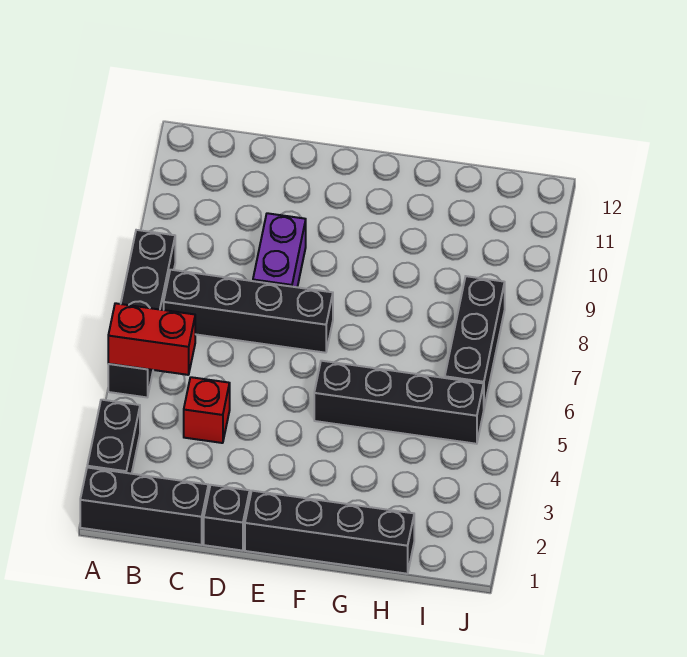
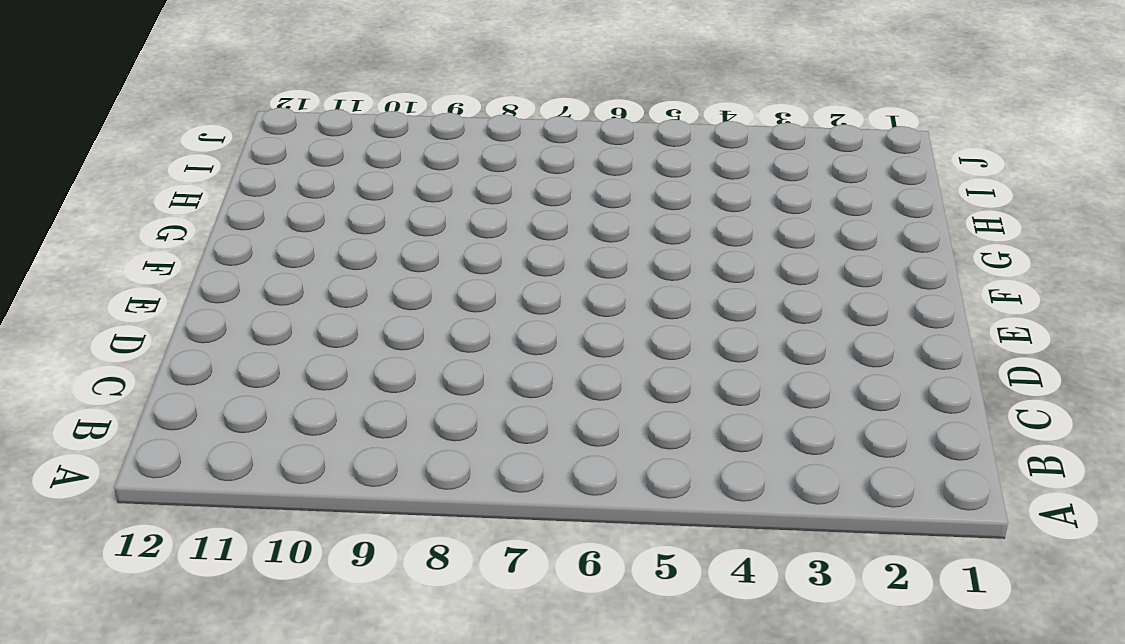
none -> black brick A1:C1 level 1
none -> black brick A2:A3 level 1

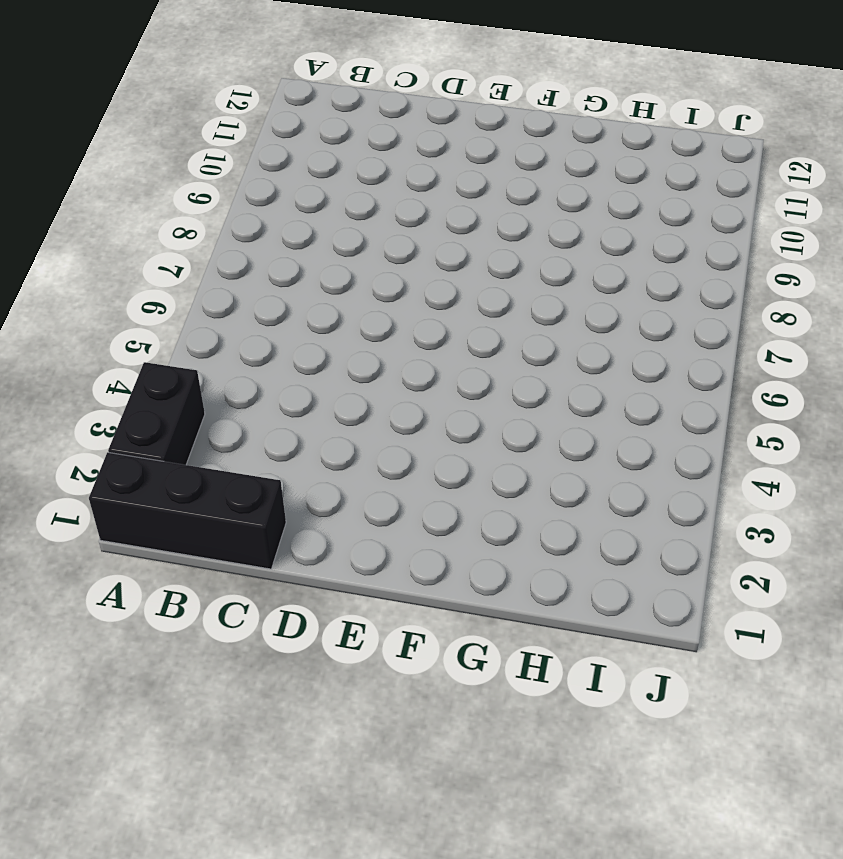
none -> black brick A5:A8 level 1
none -> black brick B7:E7 level 1

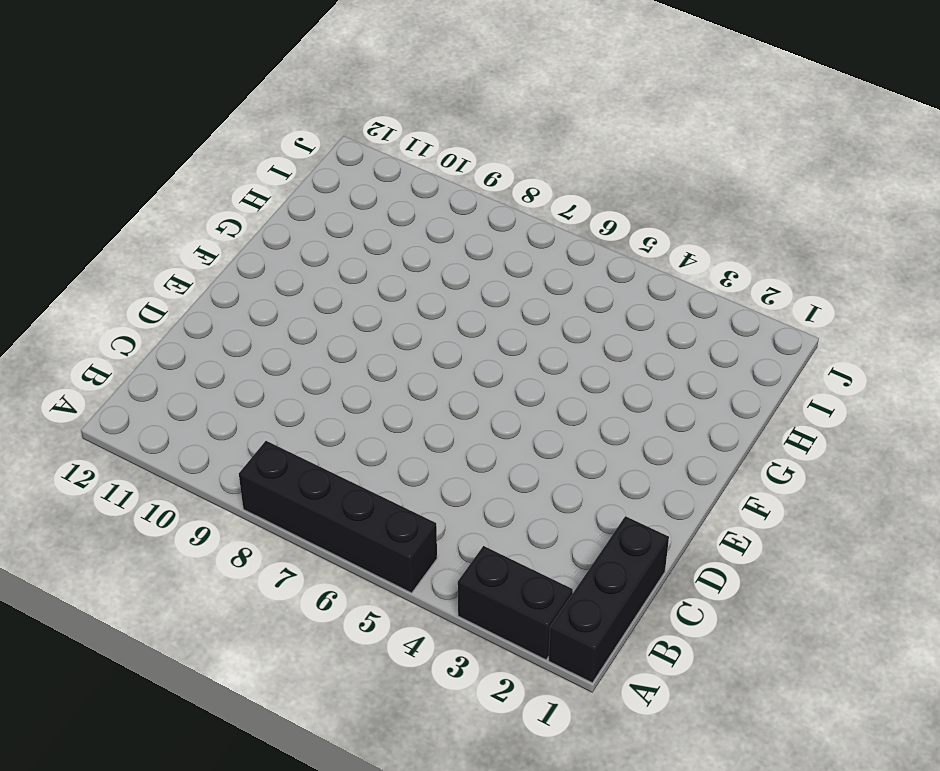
none -> black brick B7:E7 level 1
none -> red brick C4 level 1

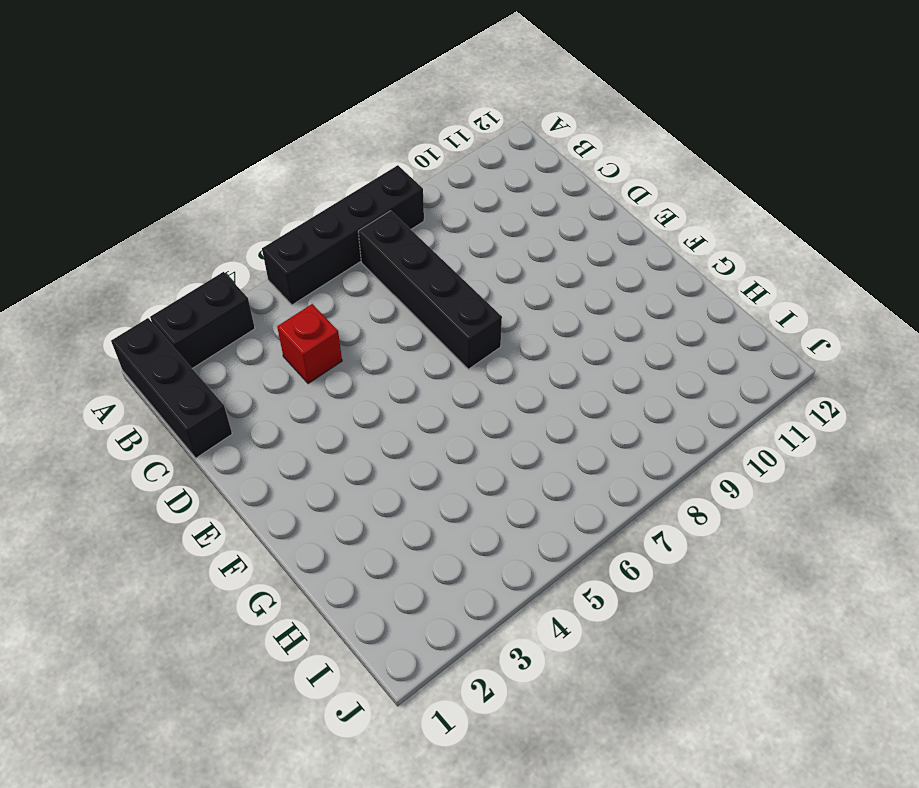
none -> black brick D1 level 1
none -> purple brick D8:D9 level 1

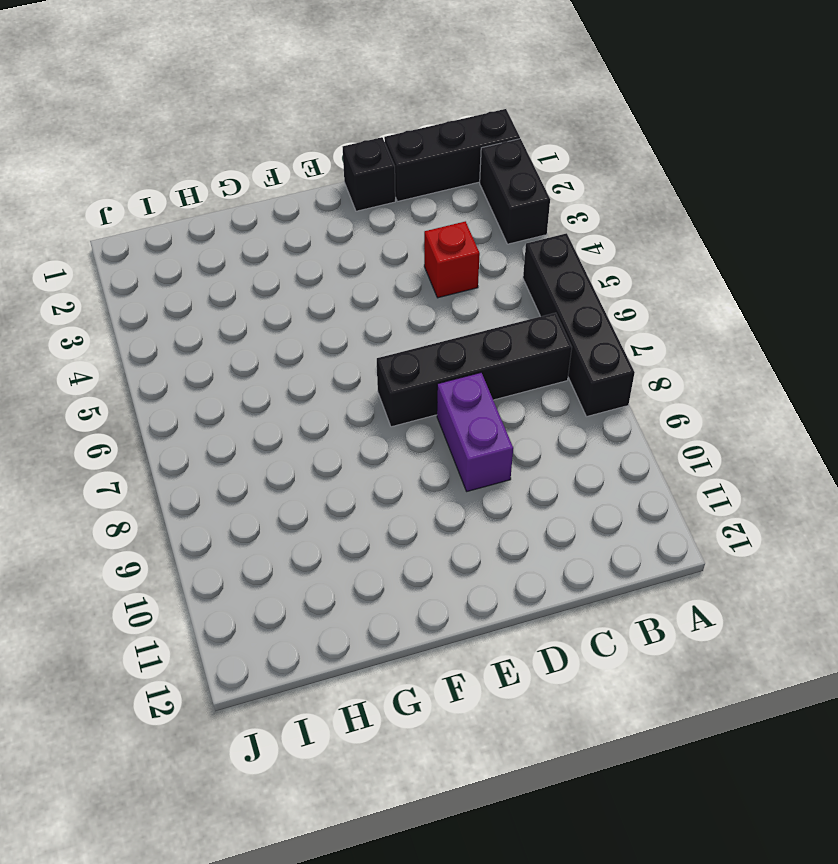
none -> black brick E1:H1 level 1
none -> black brick F5:I5 level 1

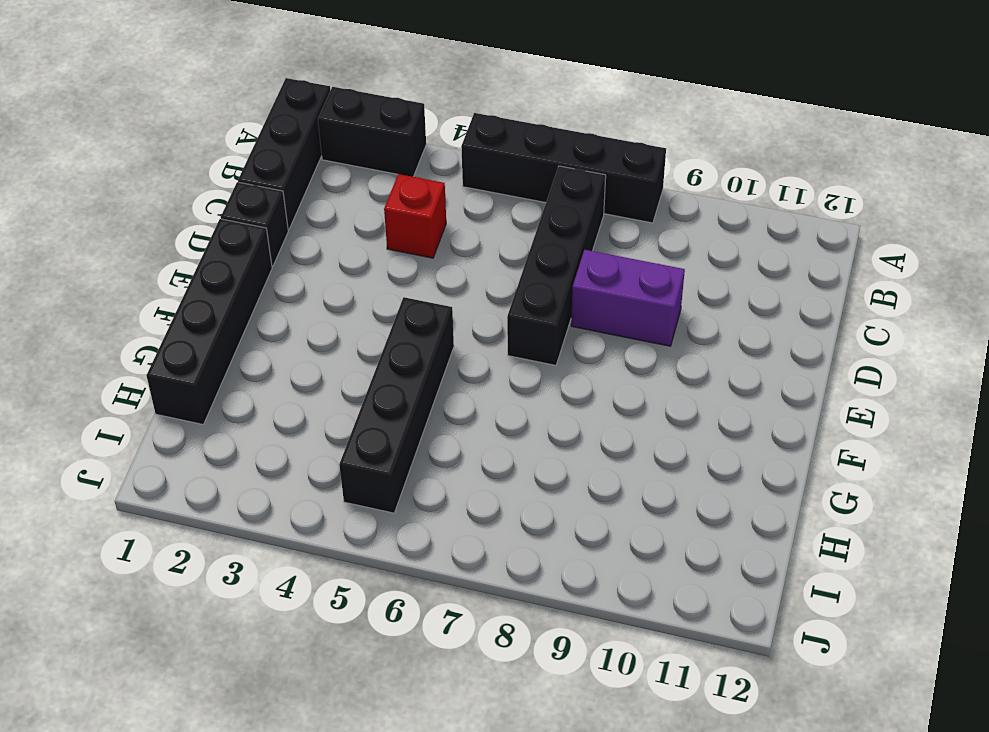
none -> black brick I6:I8 level 1
none -> red brick A5:B5 level 2

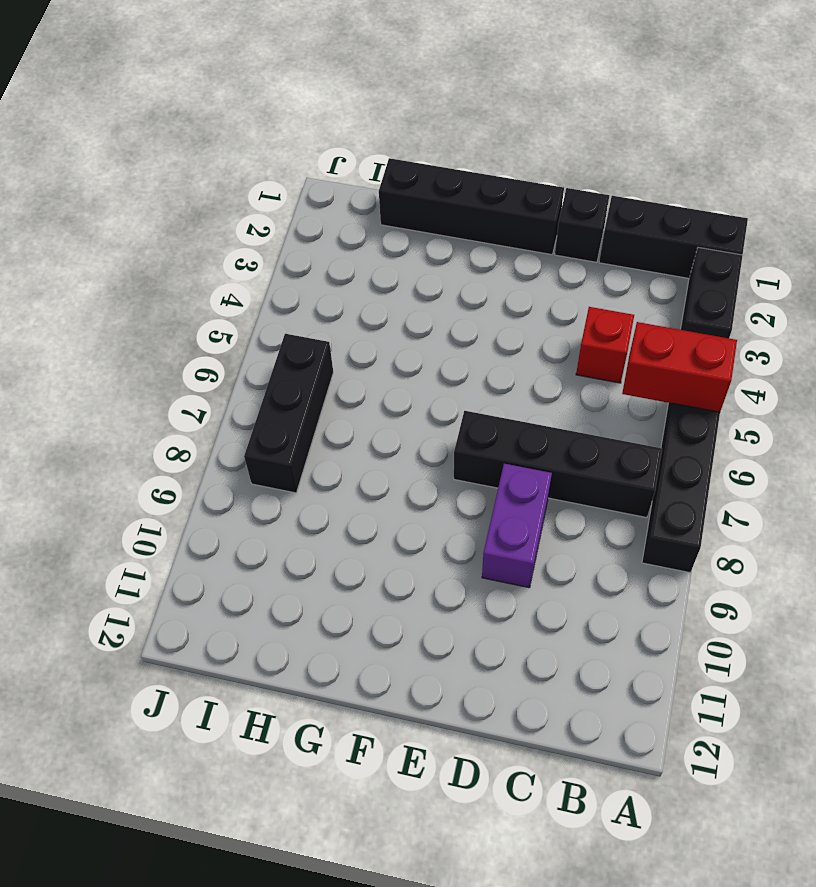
none -> black brick F5:I5 level 1

